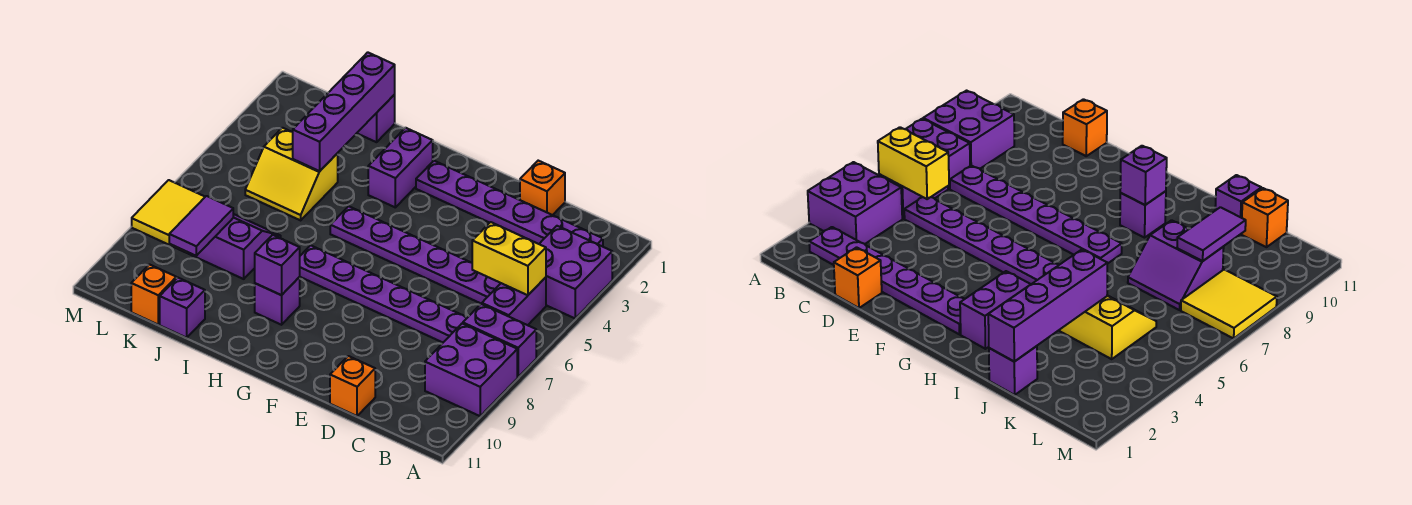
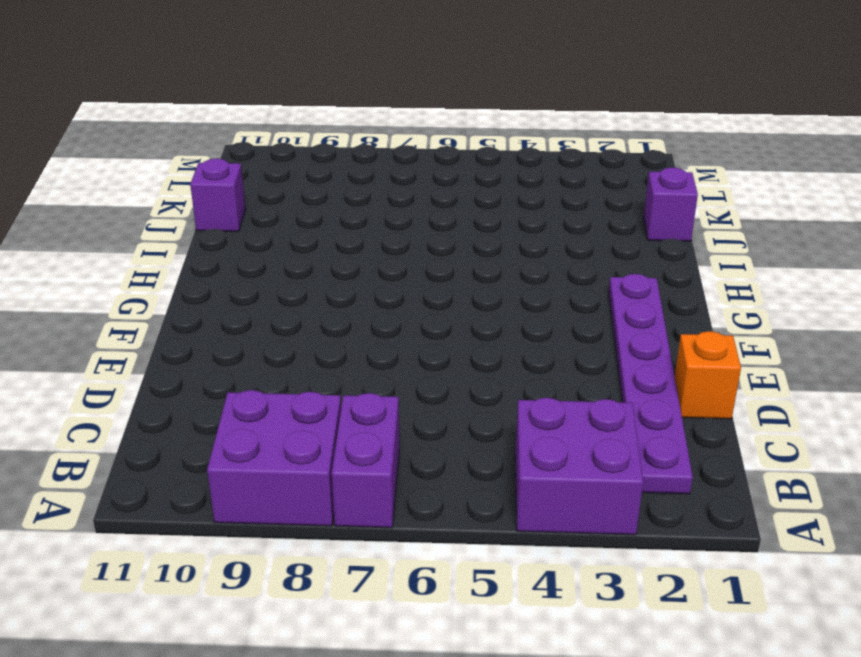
none -> purple brick B5:B6 level 1
none -> purple plate C5:H5 level 1
none -> purple plate C7:H7 level 1

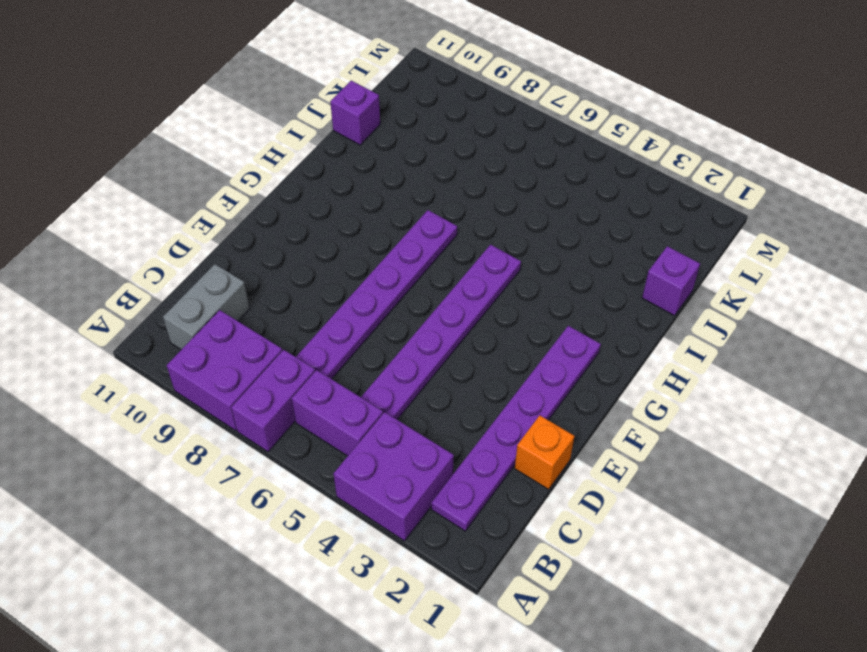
grey brick B10:C10 level 1 -> none
none -> orange brick D11 level 1
none -> purple brick H2:H3 level 1
none -> purple brick H9 level 1

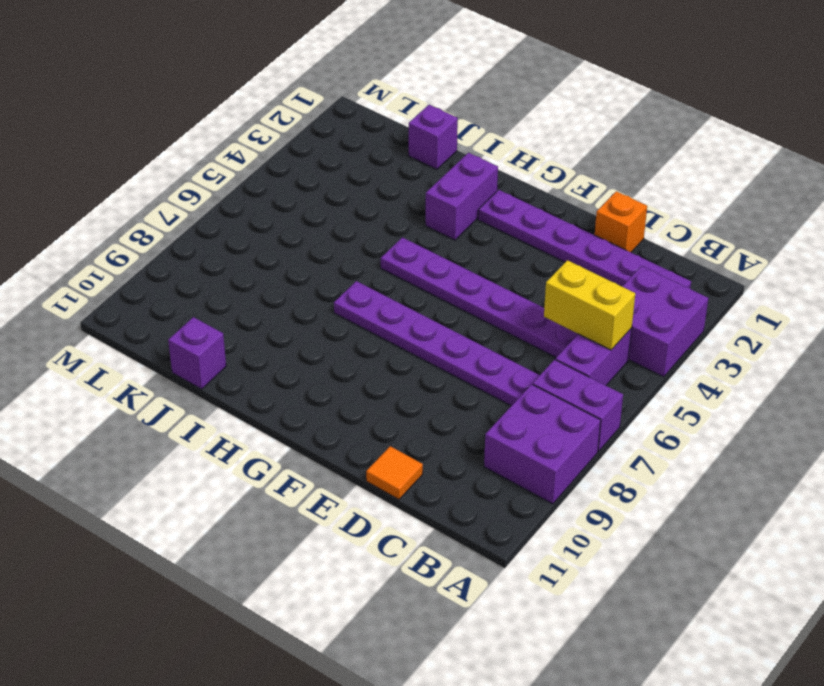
orange tile D11 level 1 -> orange brick D11 level 1
none -> purple brick H9 level 1
none -> yellow slope J4:K5 level 1 top 4
none -> purple slope J7:K8 level 1 top 8

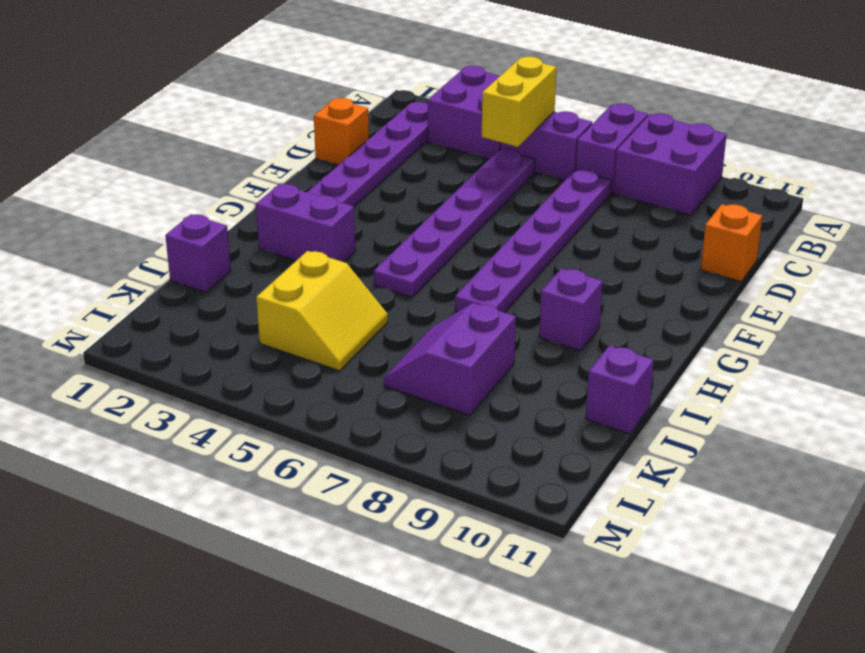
none -> orange brick K11 level 1
none -> yellow tile L7:M8 level 1
none -> purple brick H9 level 2

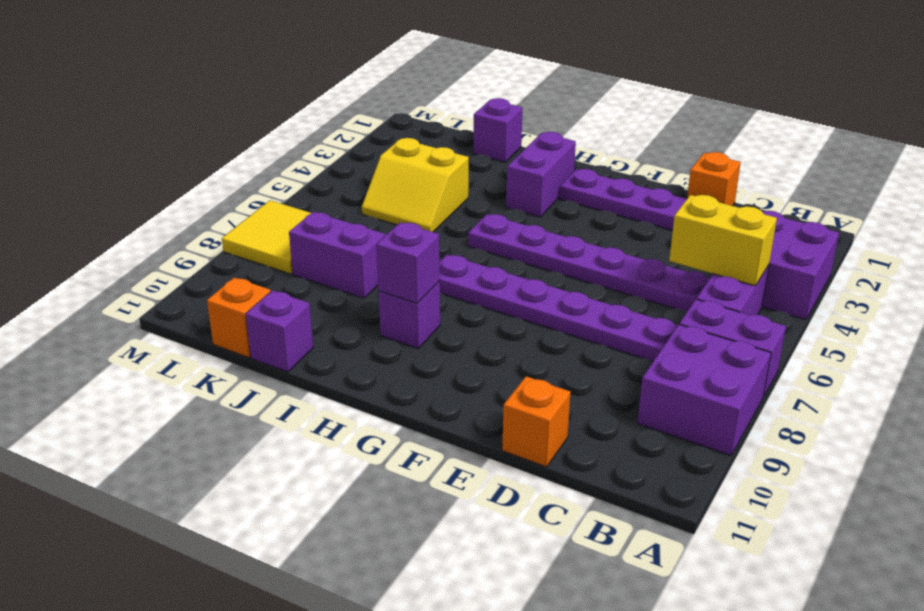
none -> purple brick J1:J4 level 2
none -> purple tile K8:K9 level 2

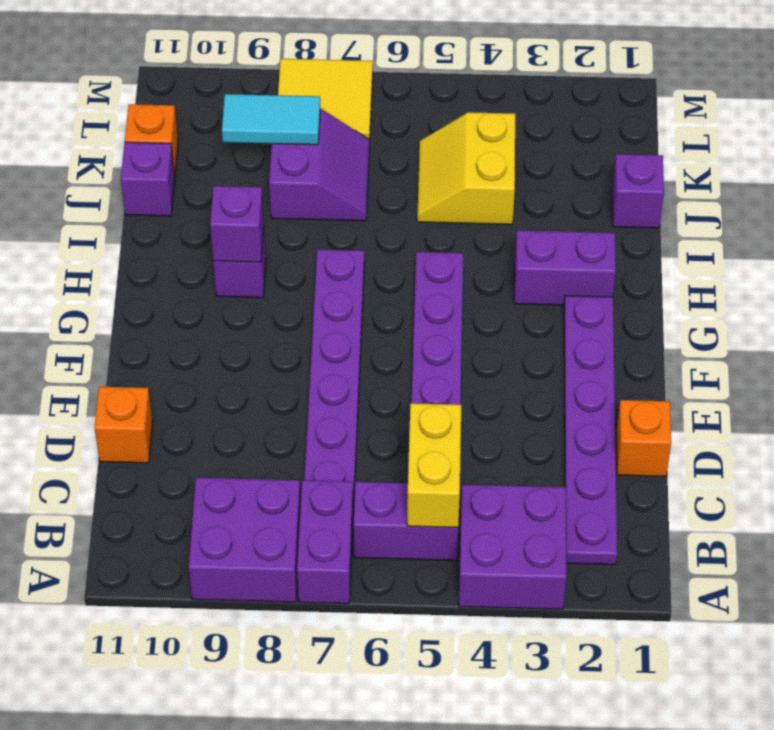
cyan tile K8:K9 level 2 -> purple tile K8:K9 level 2
none -> purple brick J1:J4 level 2

